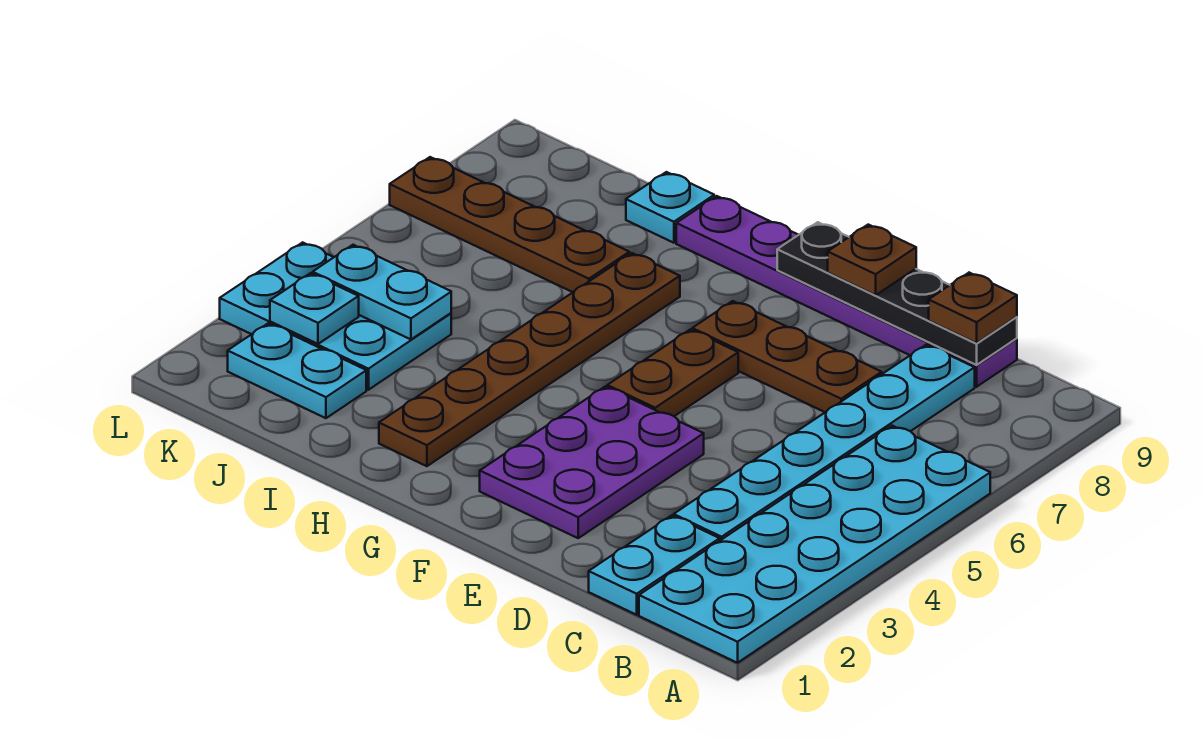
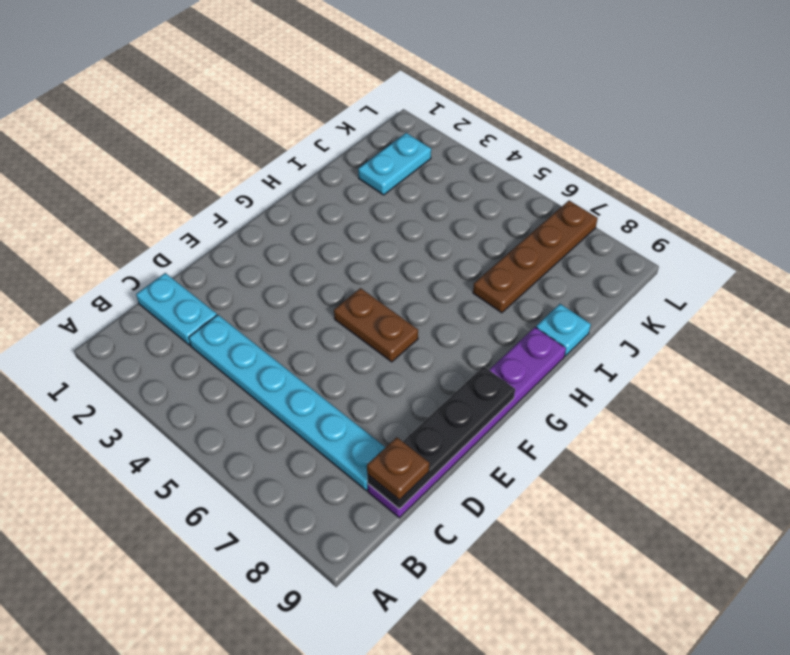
none -> cyan plate A1:B6 level 1
none -> brown plate D7:F7 level 1
none -> purple plate E2:F4 level 1

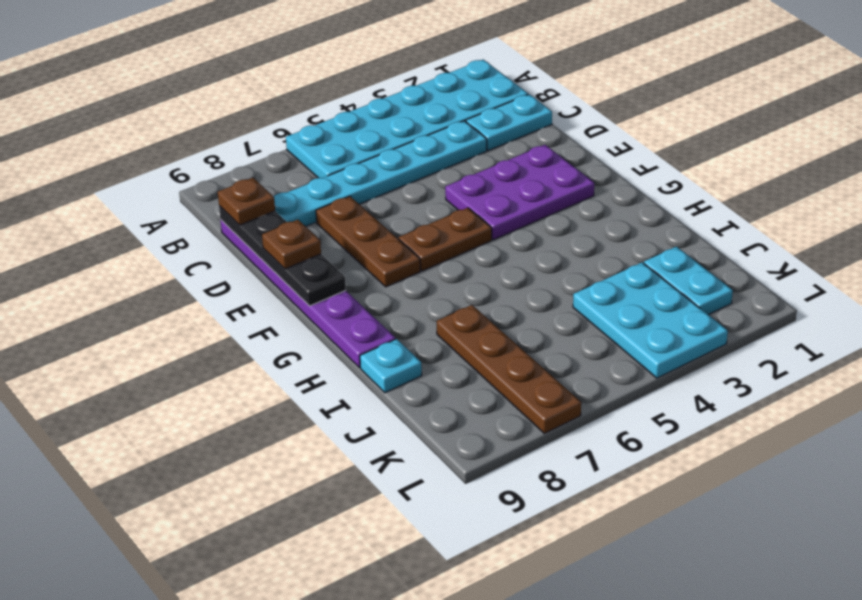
none -> brown plate H2:H7 level 1
none -> cyan plate J4:K4 level 2
none -> cyan plate K3 level 2

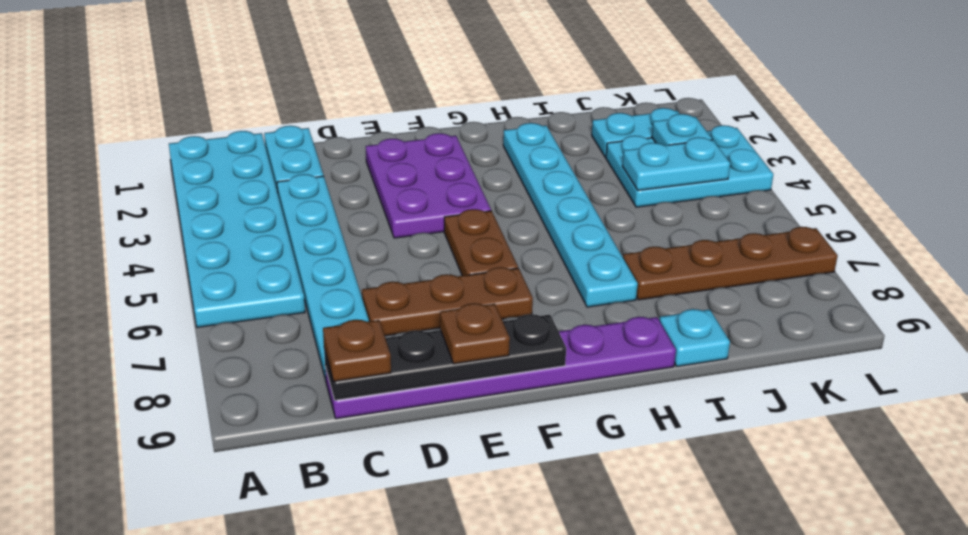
cyan plate H2:H7 level 1 -> brown plate H2:H7 level 1

